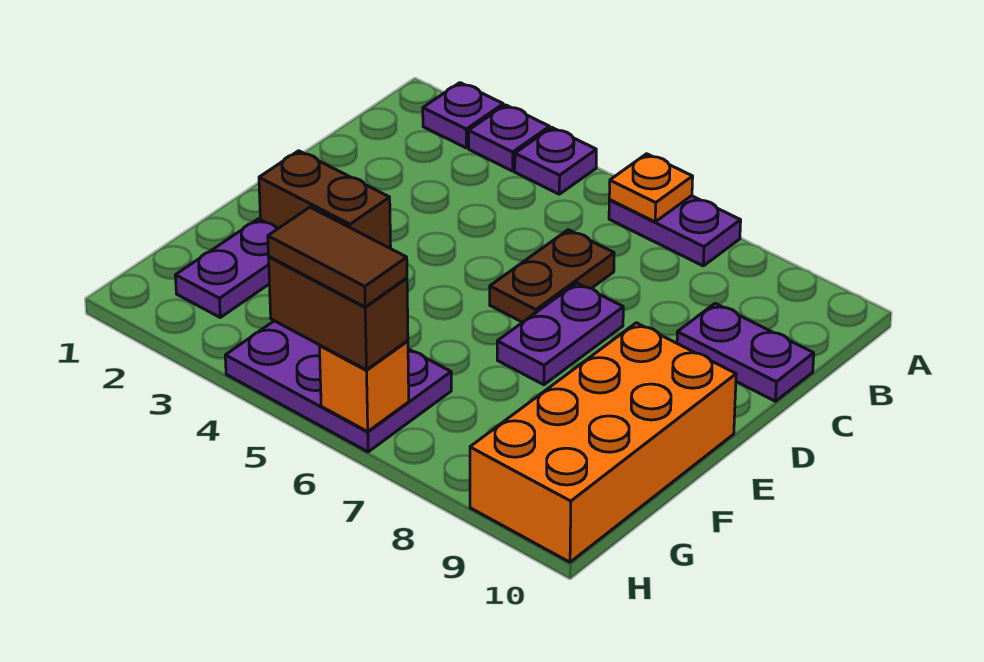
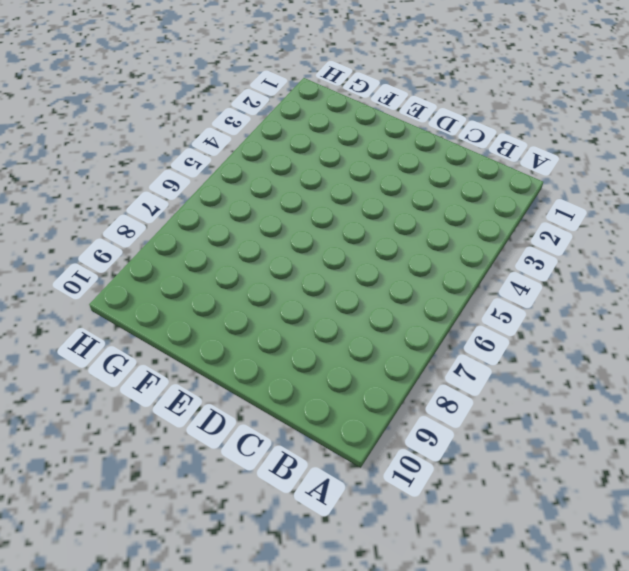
none -> purple plate A2 level 1
none -> purple plate A3 level 1
none -> purple plate A4 level 1

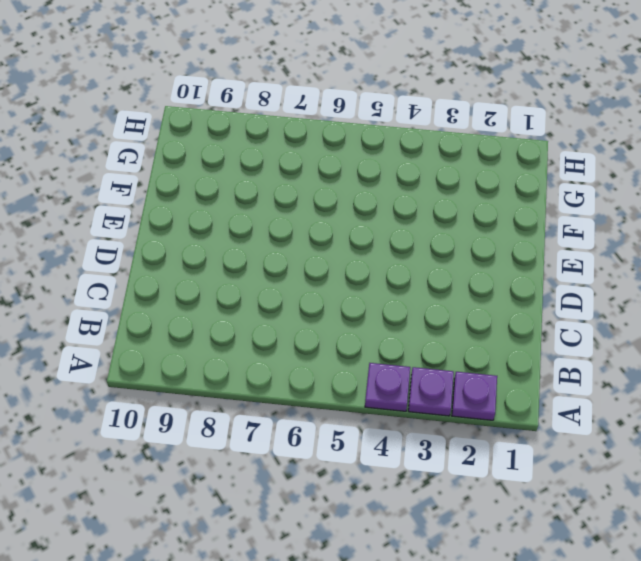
none -> purple plate A6:A7 level 1
none -> brown plate C6:D6 level 1
none -> purple plate C9:C10 level 1

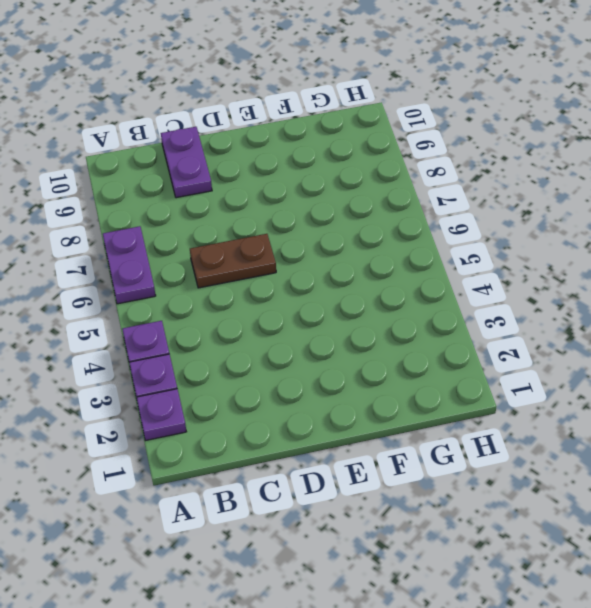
none -> purple plate D7:E7 level 1
none -> brown brick E2:E3 level 1
none -> orange brick E9:H10 level 1

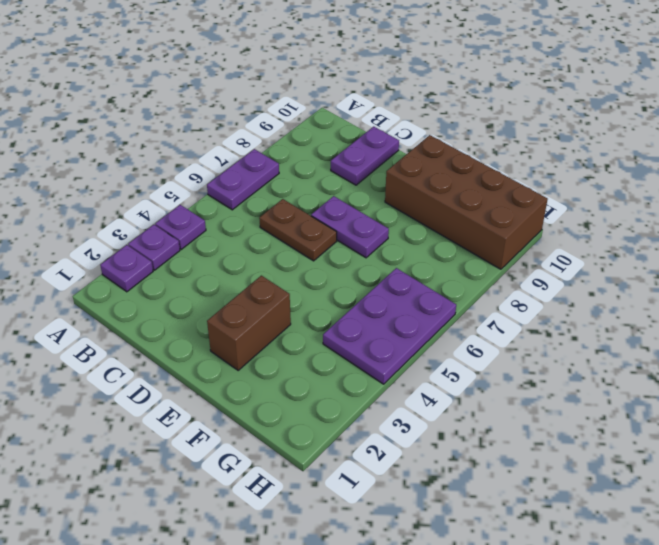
brown brick E9:H10 level 1 -> orange brick E9:H10 level 1
none -> purple plate F2:G2 level 1
none -> orange plate A6 level 2
none -> orange brick H6 level 2

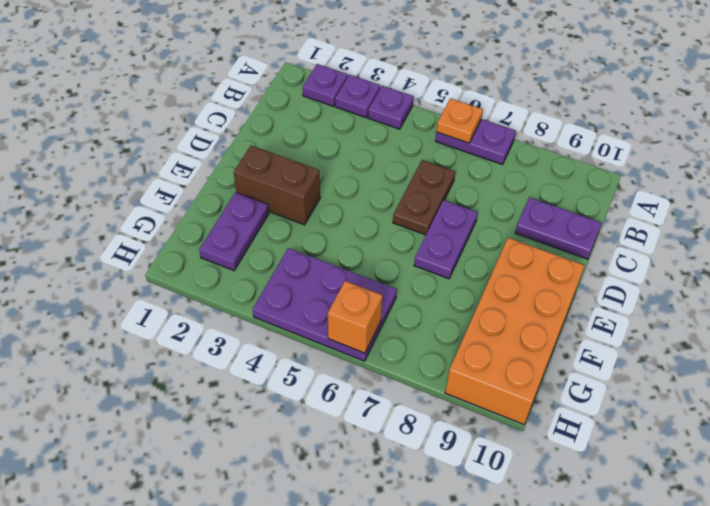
none -> brown brick H5:H6 level 3
none -> brown tile H5:H6 level 4

